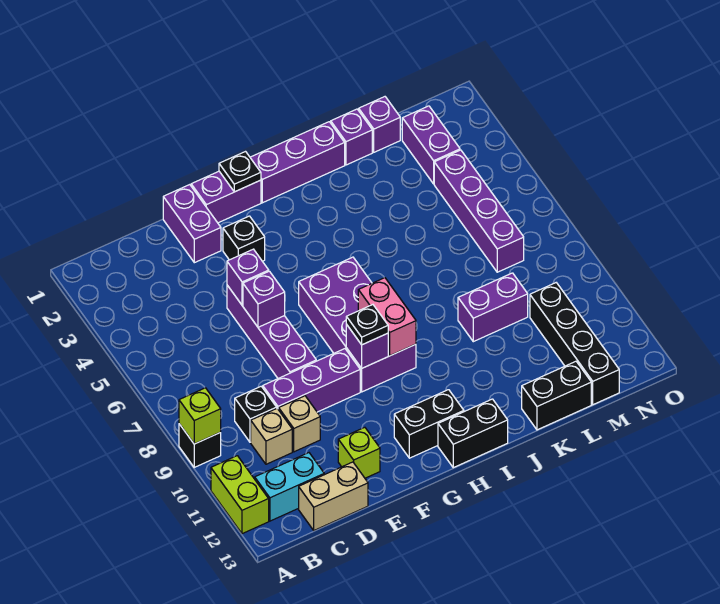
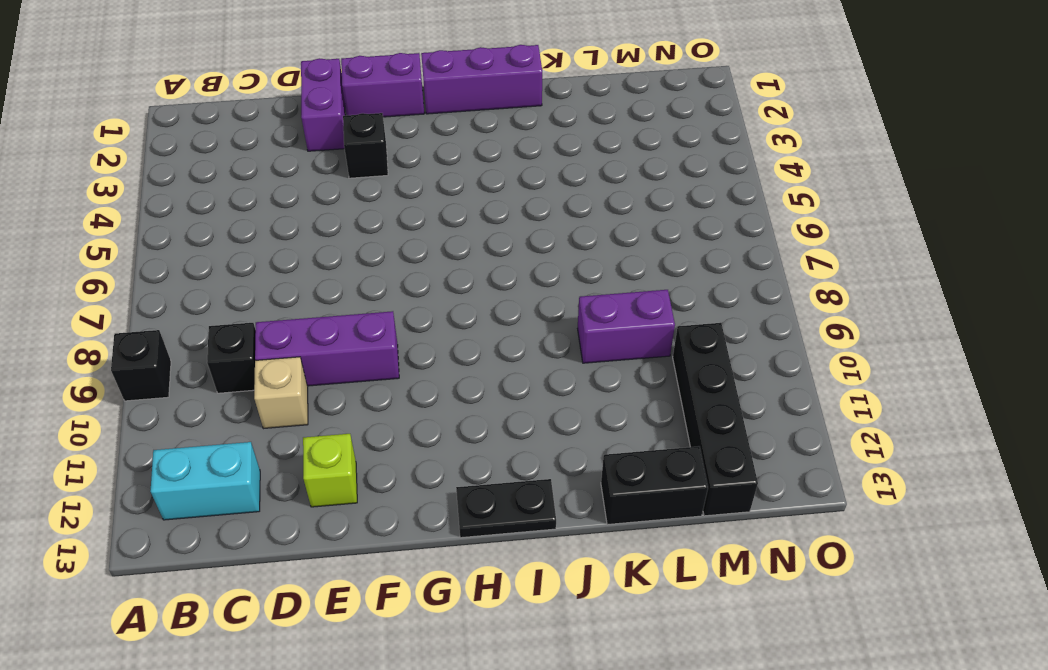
black plate H13:I13 level 1 -> black brick H13:I13 level 1
none -> lime brick A11:A12 level 1
none -> tan brick C10 level 1
none -> tan brick C13:D13 level 1
none -> purple brick E5:E8 level 1

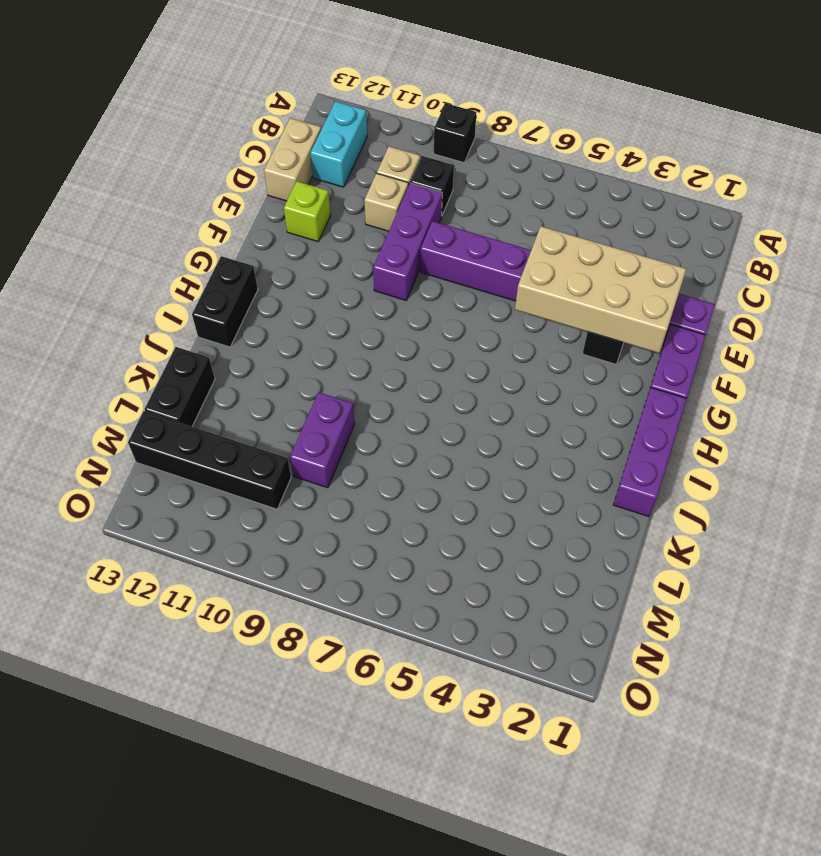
tan brick E2:F5 level 2 -> purple brick E5 level 2
none -> lime brick A11:A12 level 1
none -> purple brick G6:H9 level 1
none -> black brick G12:H12 level 1
none -> purple brick K1 level 1

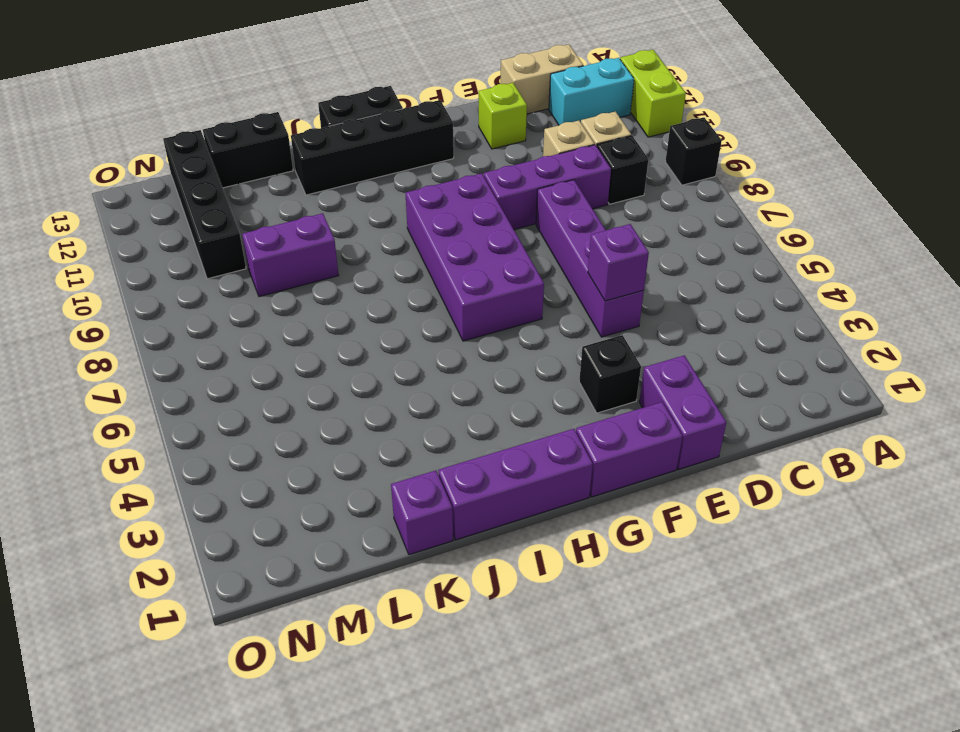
black brick G12:J12 level 1 -> black brick G12:H12 level 1
none -> purple brick L1 level 1
none -> purple brick M2:M3 level 1
none -> purple brick M4:M7 level 1
none -> lime brick A9 level 2

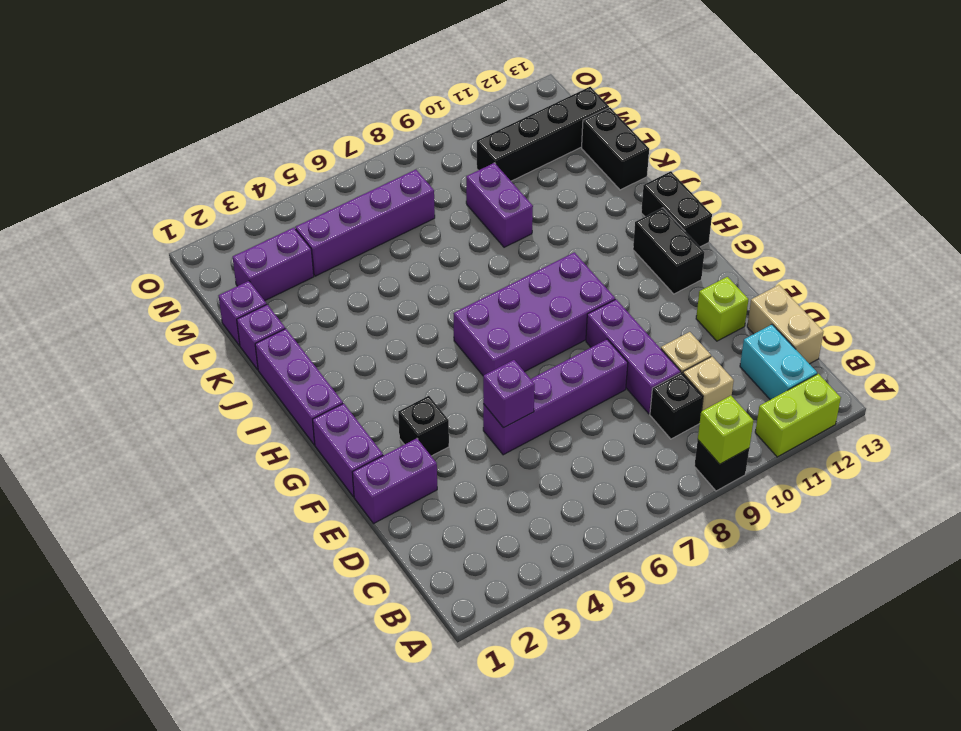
none -> purple brick E6 level 2
none -> black plate G1 level 2
none -> purple brick G9 level 2
none -> pink brick H8:H9 level 2

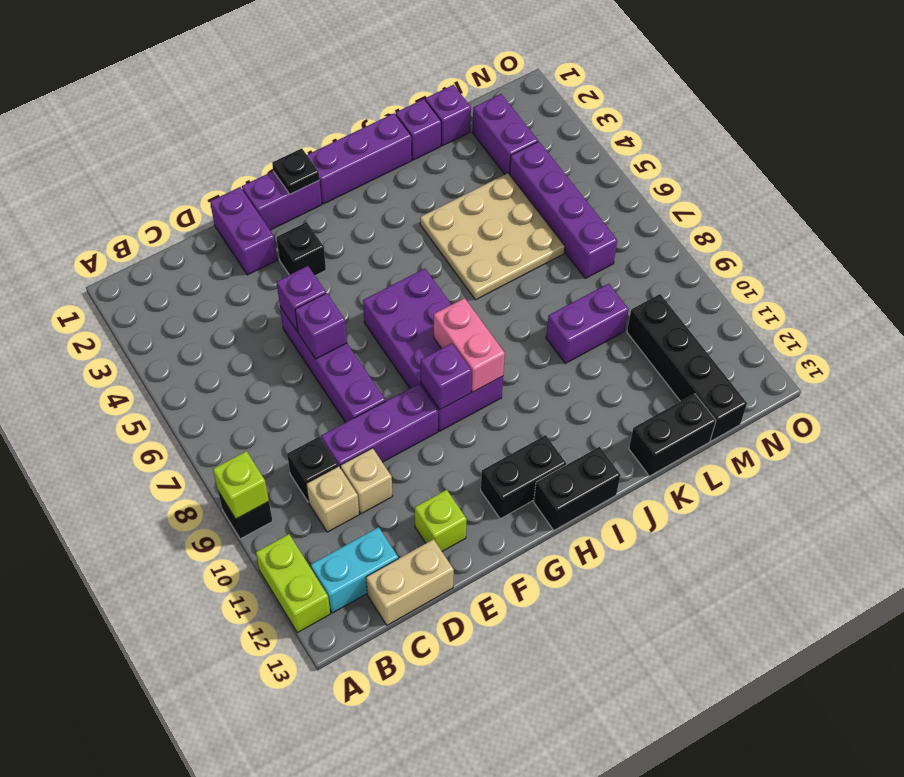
tan plate J4:L6 level 1 -> none
none -> black plate G9 level 3

